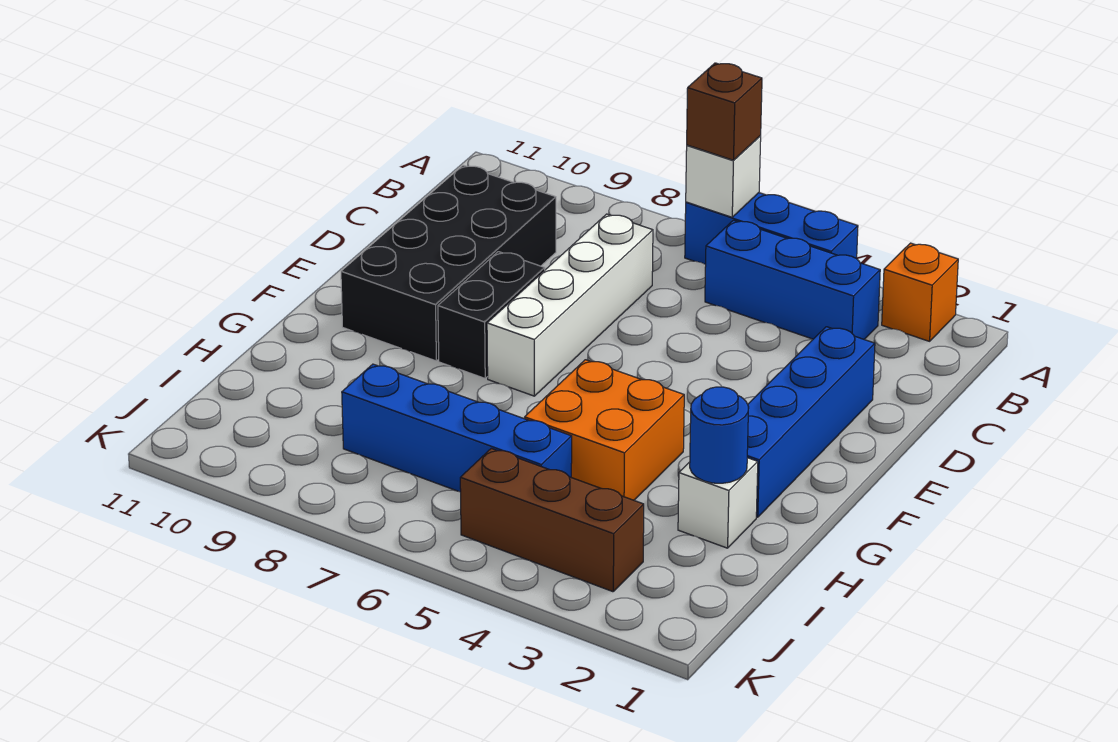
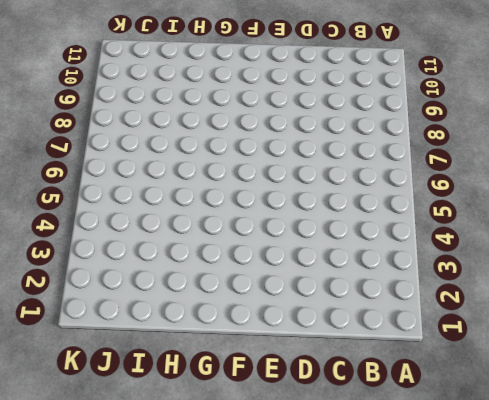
none -> orange brick A2 level 1
none -> blue brick A4:A6 level 1
none -> blue brick B3:B5 level 1

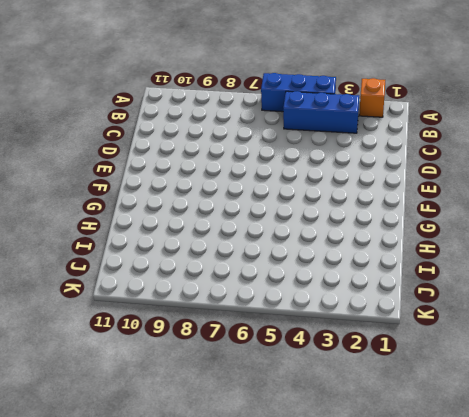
none -> white brick C7:F7 level 1
none -> black brick C9:F10 level 1
none -> blue brick D2:G2 level 1

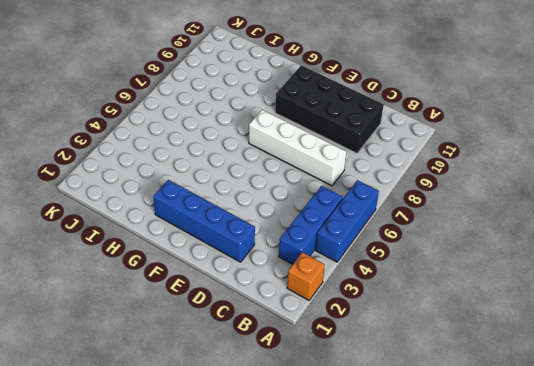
none -> black brick E8:F8 level 1
none -> orange brick G4:H5 level 1
none -> white brick H2 level 1

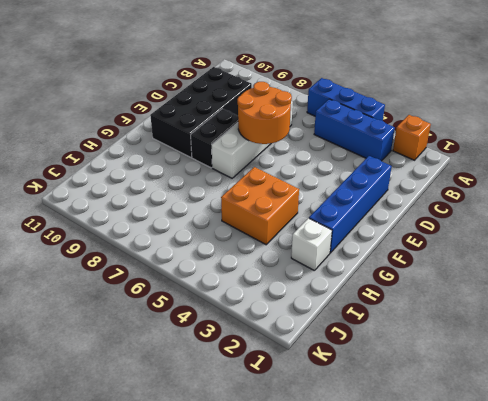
orange round brick D6:E7 level 2 -> none
none -> blue brick I5:I8 level 1
none -> brown brick J3:J5 level 1
none -> white brick A6 level 2

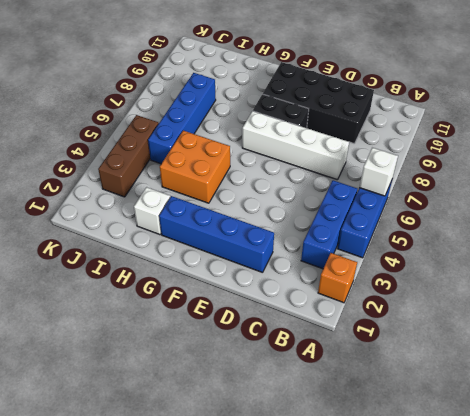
none -> blue round brick H2 level 2
none -> brown brick A6 level 3

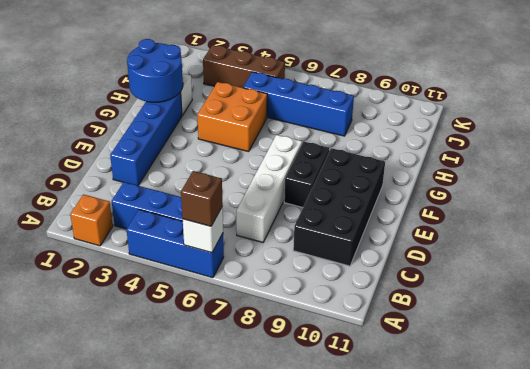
blue round brick G1:H2 level 2 -> blue round brick H2 level 2

